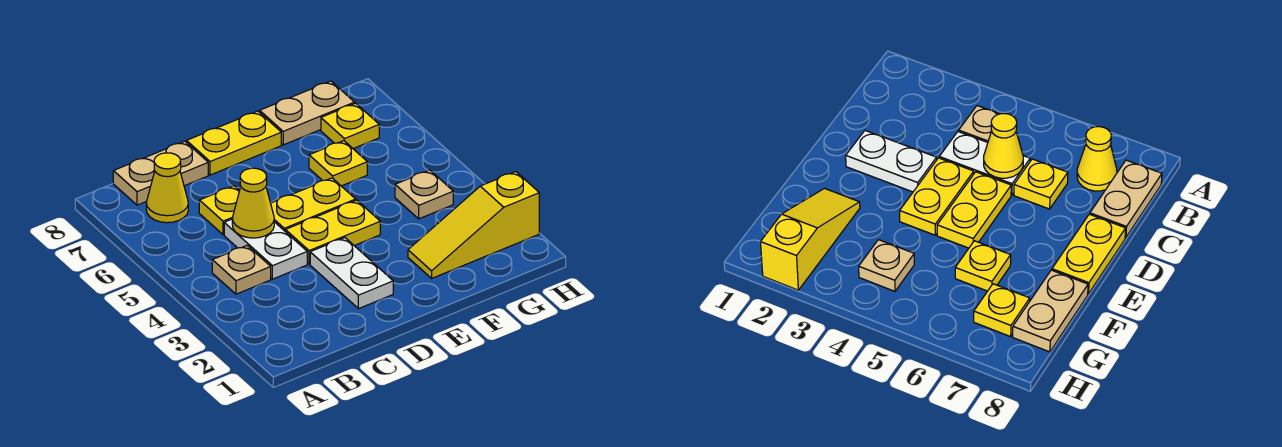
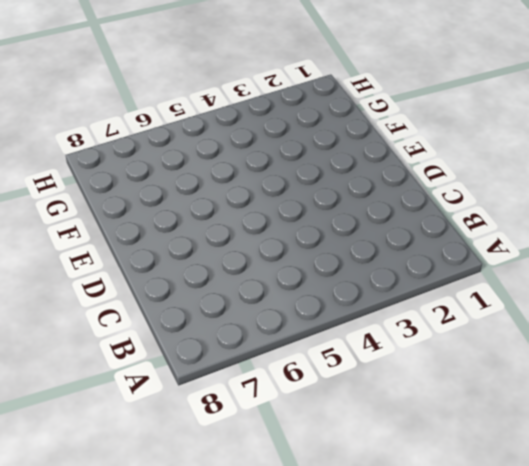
none -> tan plate B4 level 1
none -> yellow cone B7 level 1
none -> tan plate B8:C8 level 1

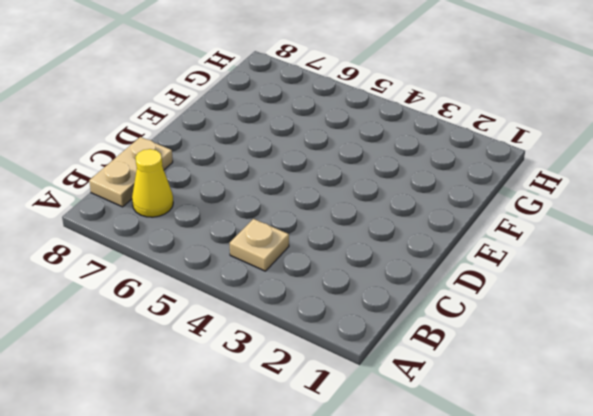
none -> white plate C4:C5 level 1
none -> yellow plate C6 level 1
none -> white plate D2:D3 level 1

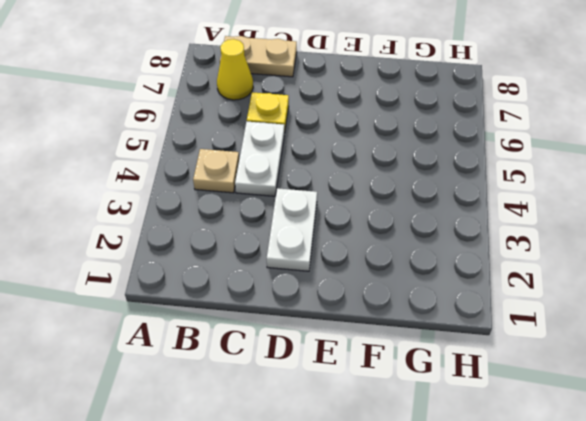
none -> yellow plate D4:E4 level 1
none -> yellow plate D5:E5 level 1
none -> yellow plate D8:E8 level 1

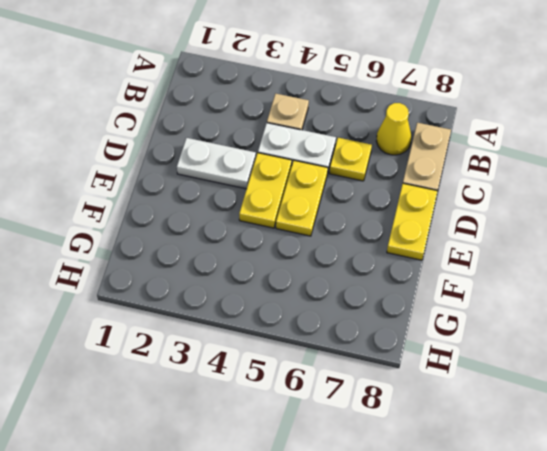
none -> yellow slope F2:H2 level 1 top H
none -> yellow plate F6 level 1
none -> tan plate F8:G8 level 1

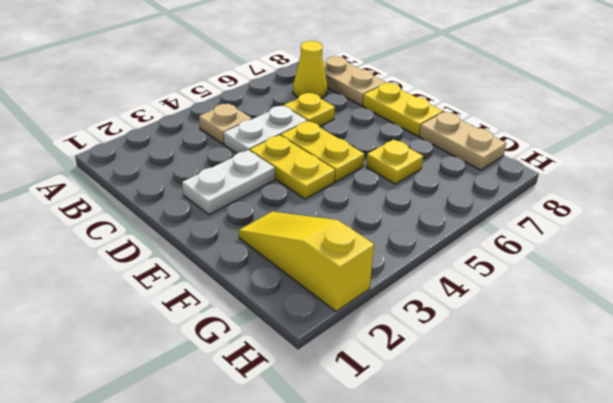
none -> tan plate G4 level 1
none -> yellow plate G7 level 1
none -> yellow cone C5 level 2

